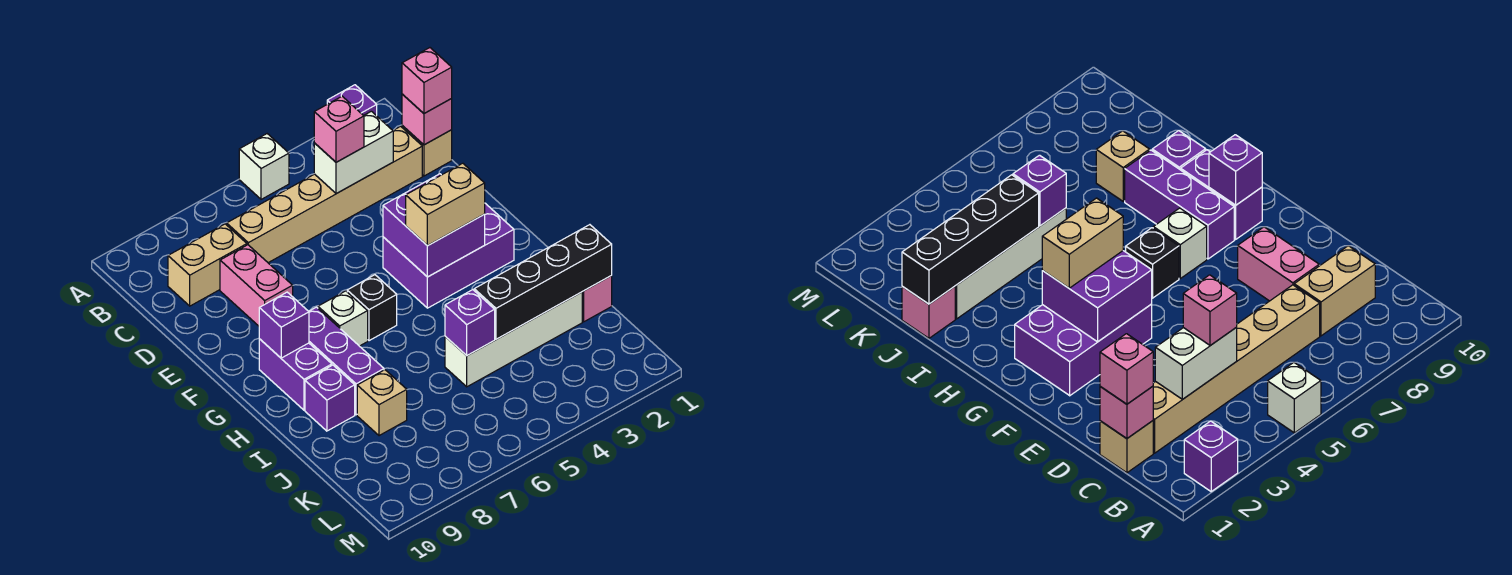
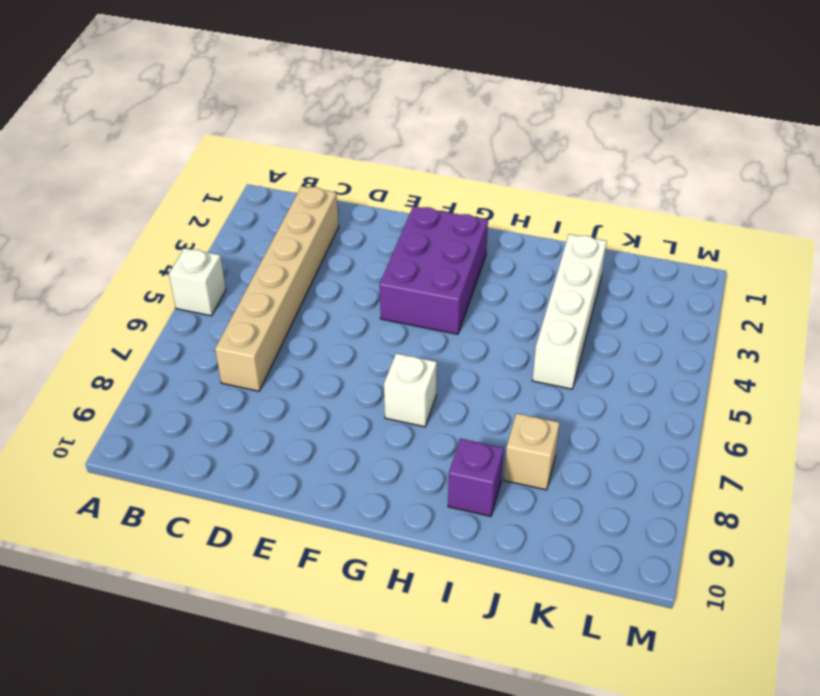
none -> purple brick A2 level 1
none -> tan brick C1 level 1
none -> tan brick C8:C9 level 1

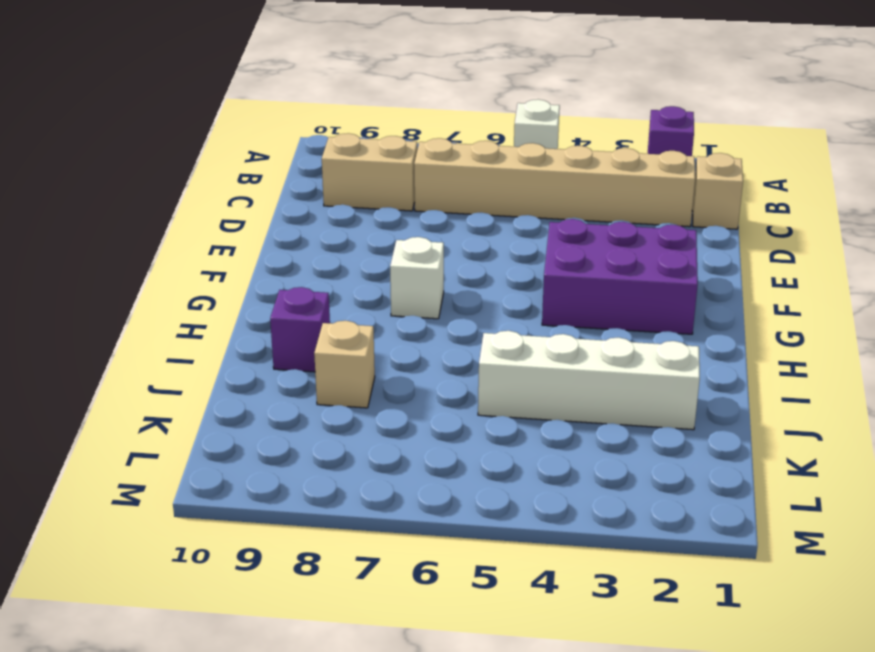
none -> pink brick D8:E8 level 1
none -> black brick G6 level 1
none -> purple brick G8:I8 level 1

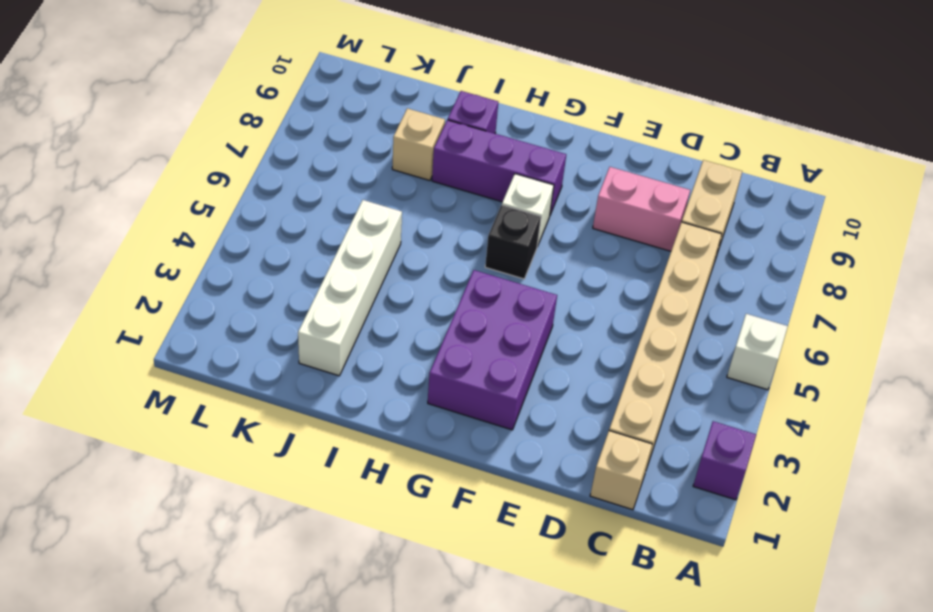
none -> purple brick G9:H9 level 1
none -> pink brick J1 level 1
none -> pink brick C1 level 2

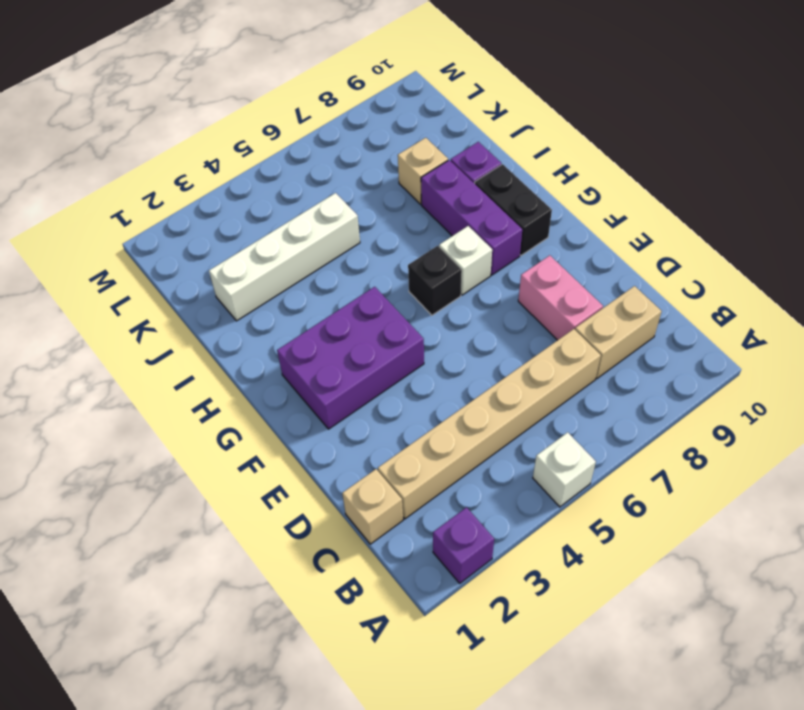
black brick G9:H9 level 1 -> purple brick G9:H9 level 1
none -> pink brick J1 level 1
none -> pink brick C1 level 2
none -> white brick C3:C4 level 2

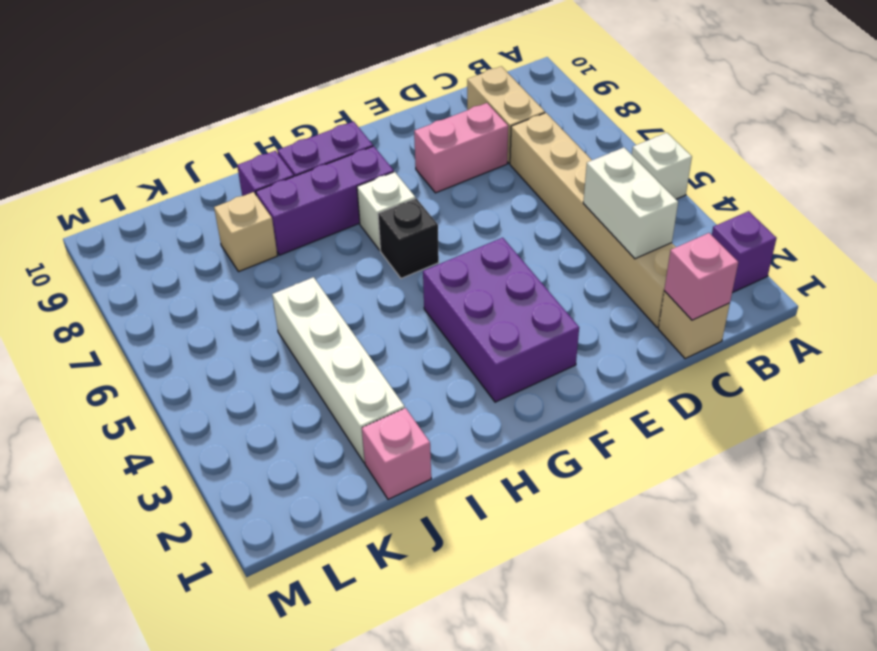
none -> purple brick F3:G4 level 2
none -> purple brick G9 level 2
none -> black brick J1:J4 level 2

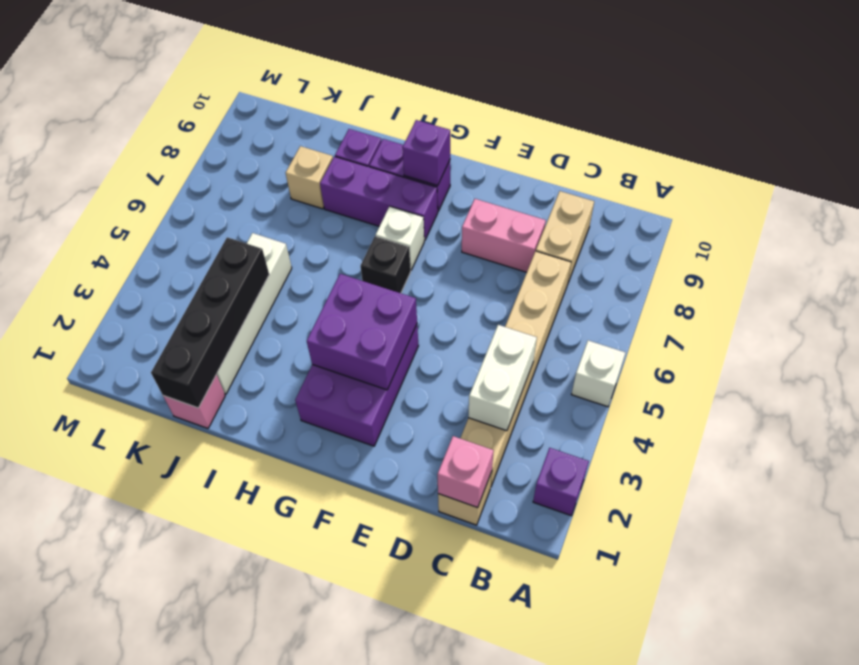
none -> purple brick J5 level 2
none -> pink brick C1 level 3
none -> pink brick C4 level 3

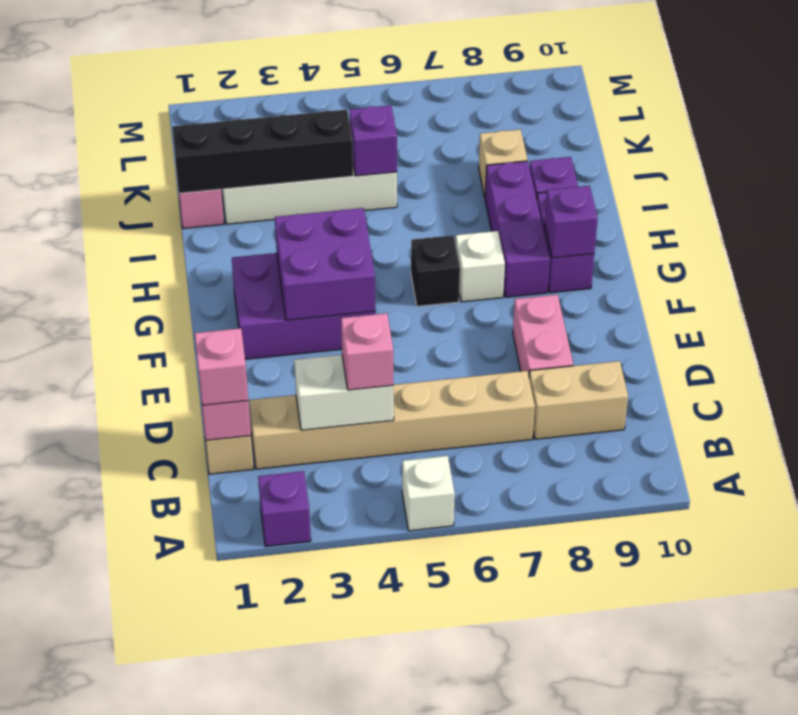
none -> tan brick G3:G4 level 3

